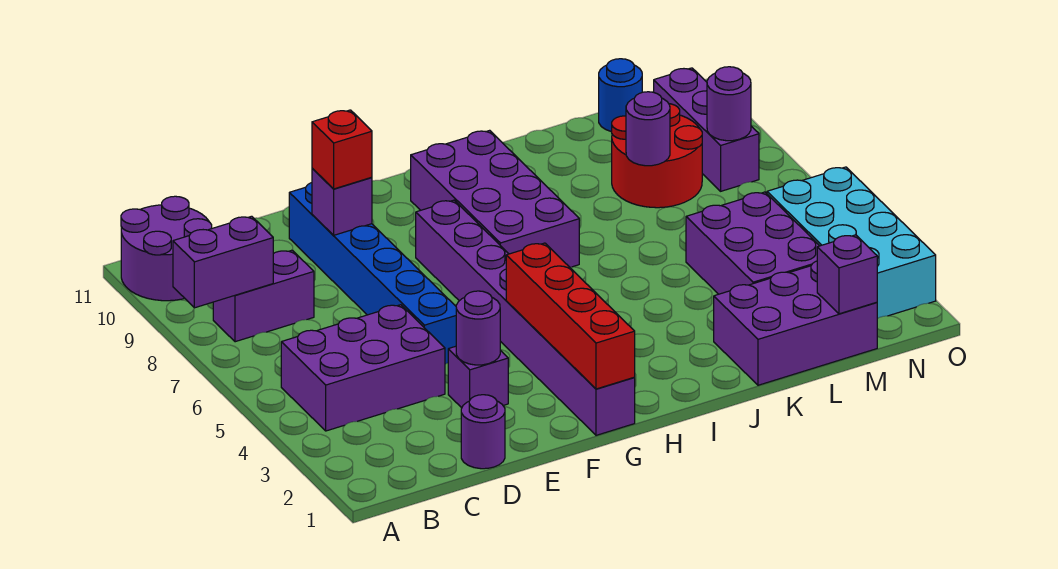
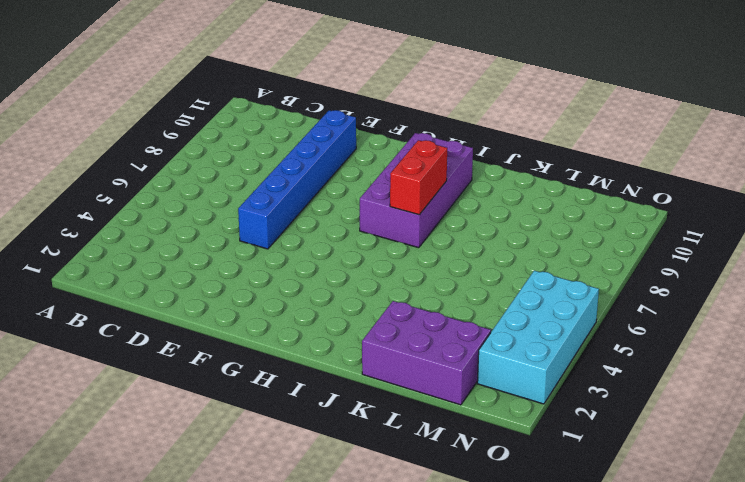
red brick I7:I8 level 2 -> none
none -> purple round brick A10:B11 level 1
none -> purple brick B4:D5 level 1
none -> purple brick B8:C8 level 1

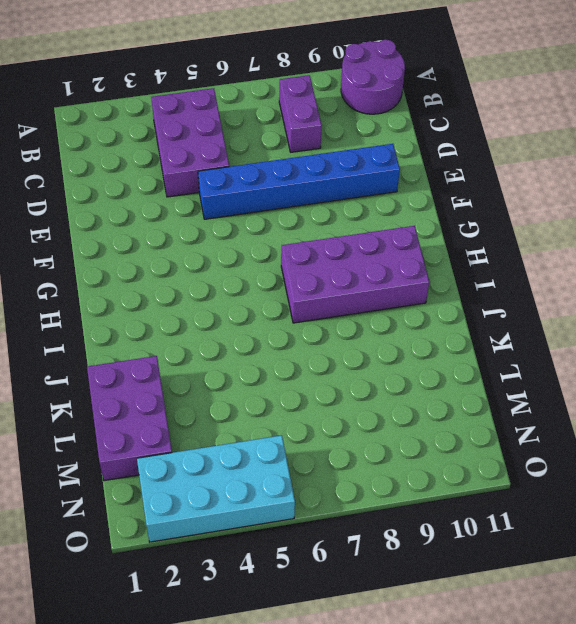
none -> purple round brick D1 level 1
none -> purple brick E3 level 1
none -> purple brick G1:G8 level 1

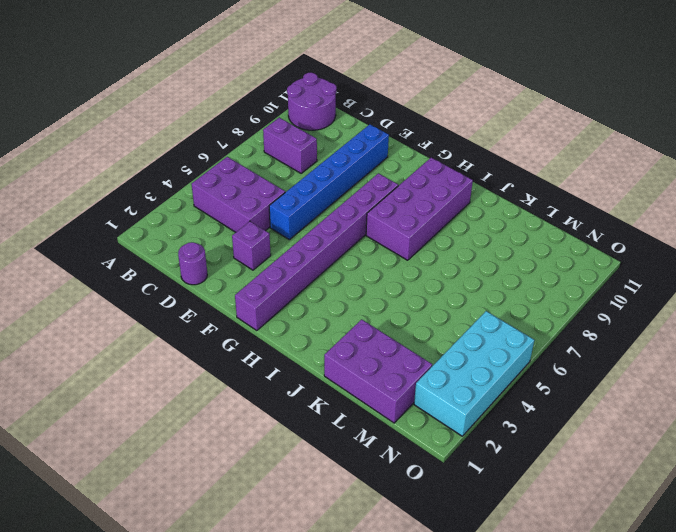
none -> purple brick L3:M5 level 1
none -> red round brick L8:M9 level 1
none -> blue round brick M11 level 1

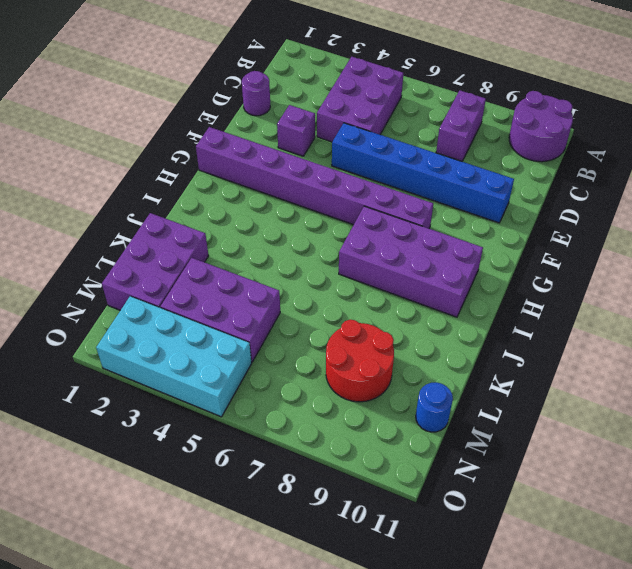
none -> purple brick N8:N10 level 1
none -> purple brick A8:B8 level 2
none -> purple round brick E3 level 2

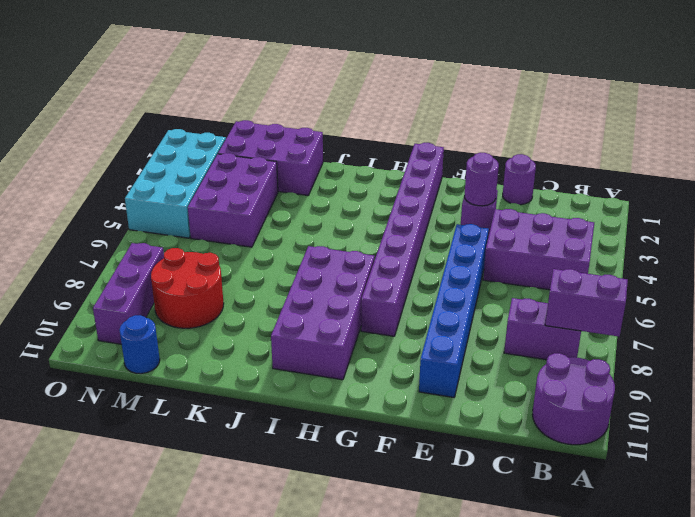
none -> purple brick E9 level 2
none -> red brick G1:G4 level 2
none -> purple round brick L8 level 2

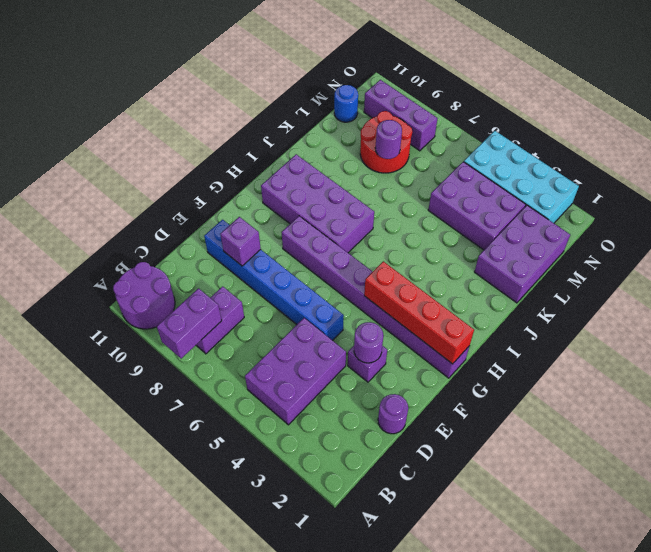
none -> purple brick M1 level 2
none -> purple round brick N8 level 2
none -> red brick E9 level 3

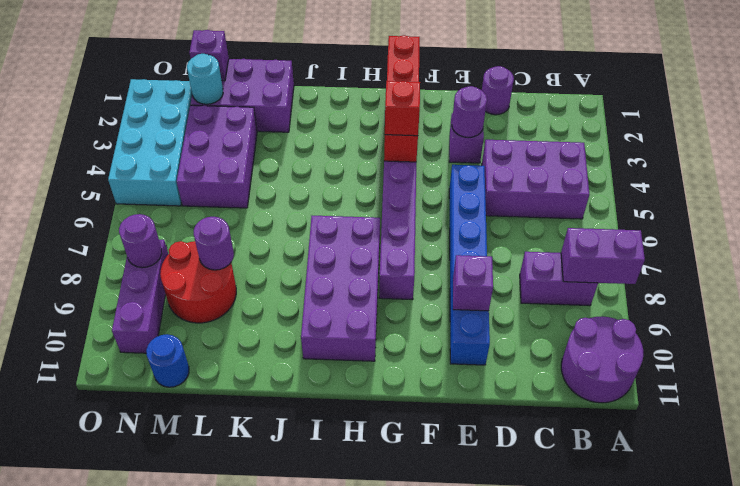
red brick G4 level 3 -> red brick E9 level 3
cyan round brick M2 level 2 -> none

